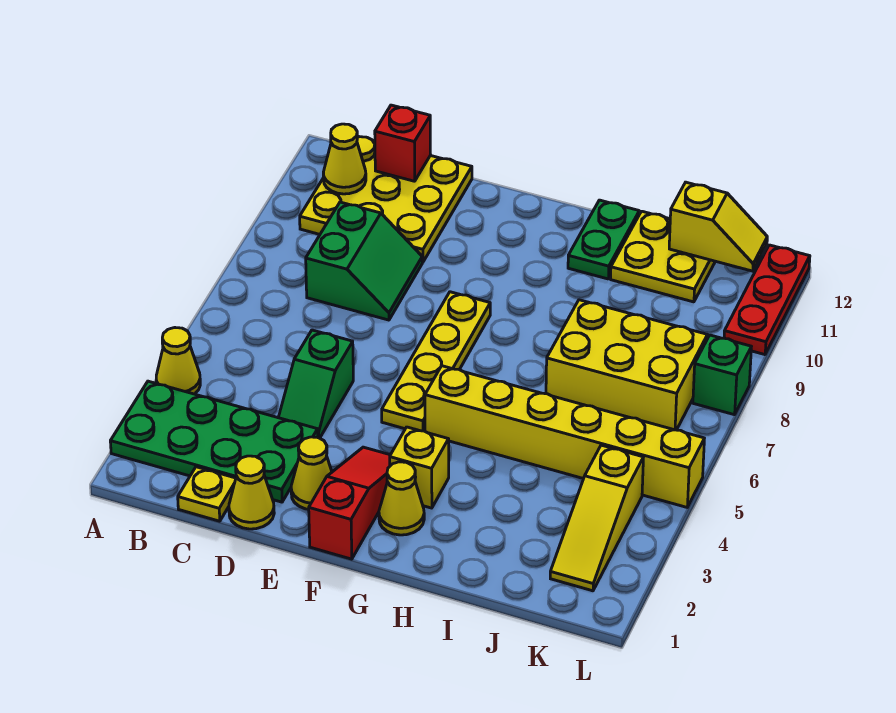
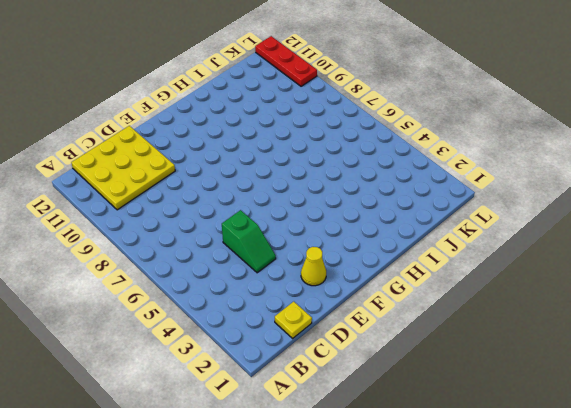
none -> green plate A2:D3 level 1
none -> yellow cone A4 level 1
none -> green slope C8:D9 level 1 top C

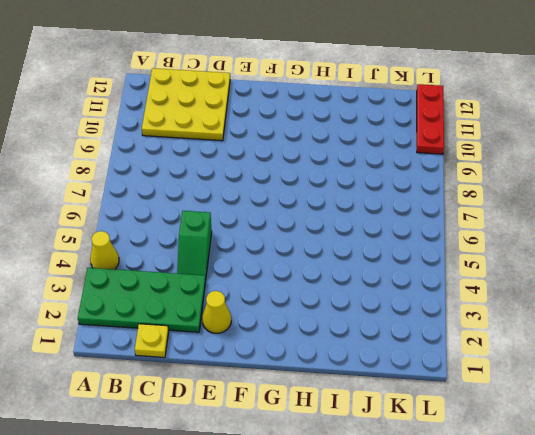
none -> green slope C8:D9 level 1 top C
none -> yellow cone D1 level 1
none -> red slope F1:F3 level 1 top 1

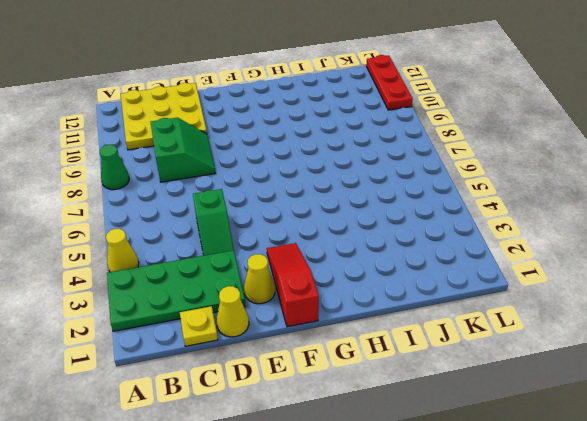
green cone A8 level 1 -> none
none -> yellow plate F5:F8 level 1
none -> yellow cone G2 level 1
none -> yellow brick G3 level 1

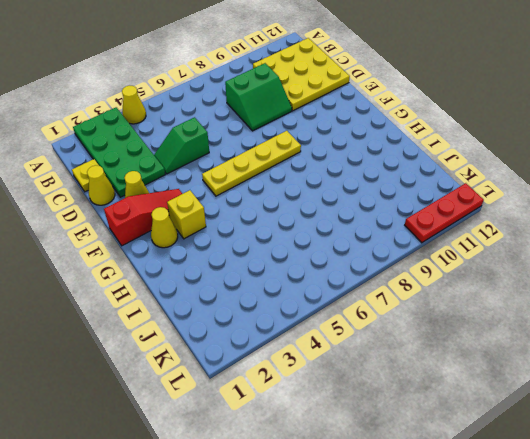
none -> yellow brick G5:L5 level 1
none -> green plate H11:H12 level 1
none -> yellow brick I7:K8 level 1

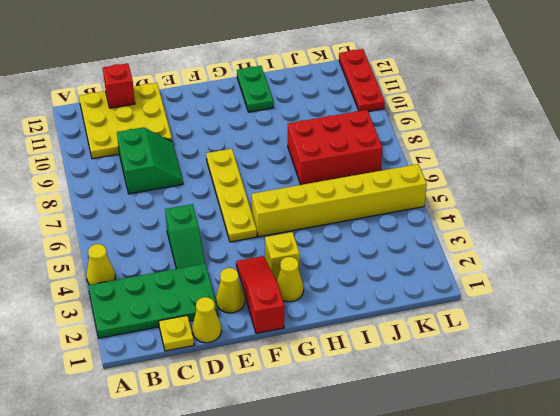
red brick I7:K8 level 1 -> yellow brick I7:K8 level 1
none -> yellow plate I11:J12 level 1
none -> yellow slope K2:K4 level 1 top 4
none -> green brick L8 level 1

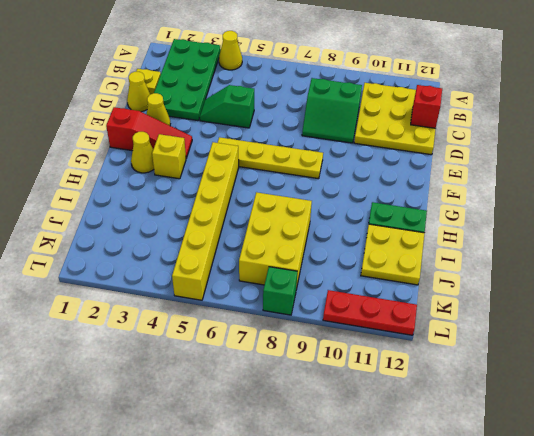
none -> yellow slope K2:K4 level 1 top 4
none -> yellow cone B11 level 2
none -> yellow slope J12:K12 level 2 top J

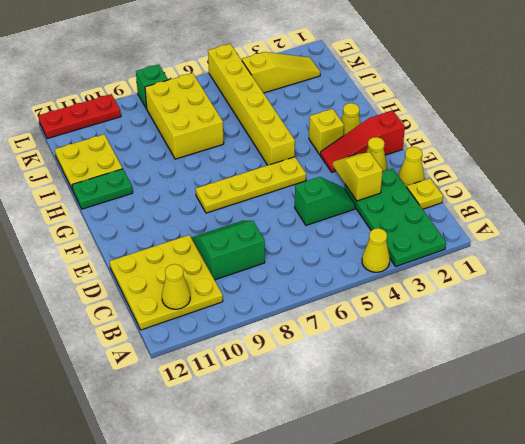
yellow slope D3:E3 level 2 top D -> yellow slope J12:K12 level 2 top J
none -> red brick C12 level 2

